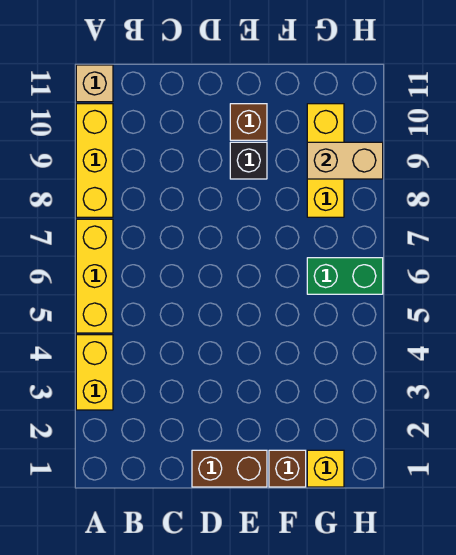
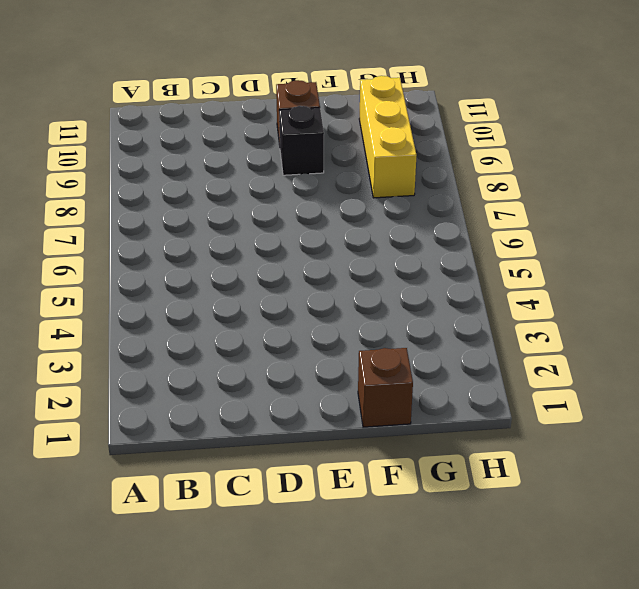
none -> yellow brick A3:A4 level 1
none -> yellow brick A5:A7 level 1
none -> yellow brick A8:A10 level 1

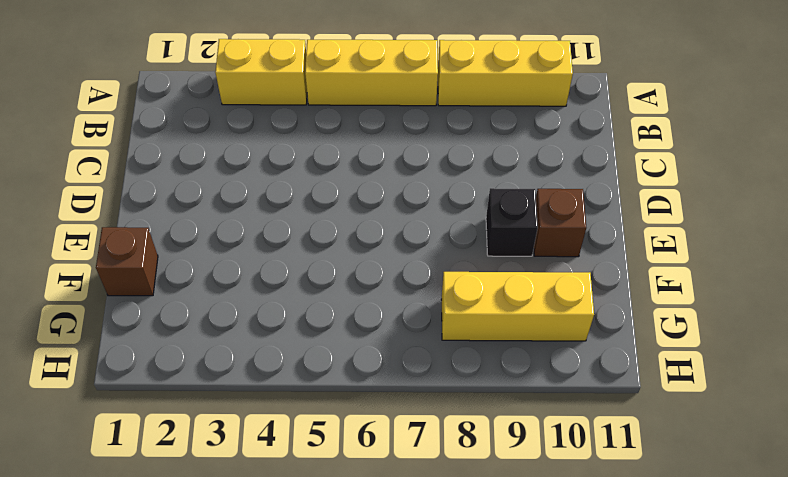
none -> tan brick A11 level 1
none -> brown brick D1:E1 level 1
none -> yellow brick G1 level 1

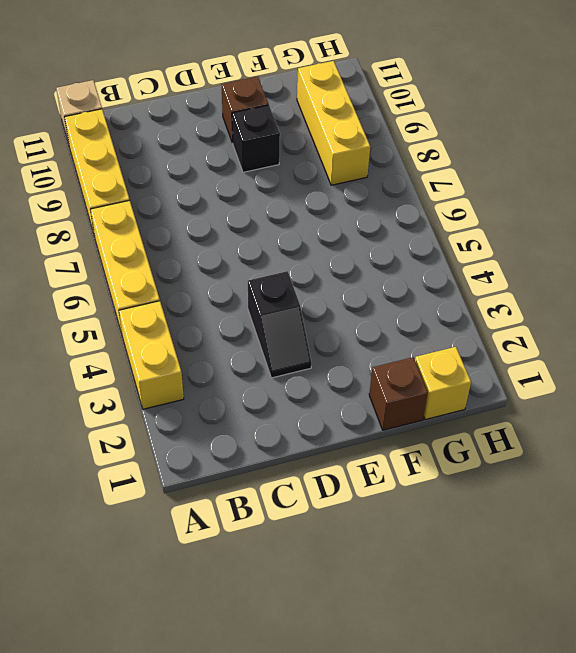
black slope D3:D4 level 1 top 4 -> none
none -> brown brick D1:E1 level 1
none -> green brick G6:H6 level 1
none -> tan brick G9:H9 level 2

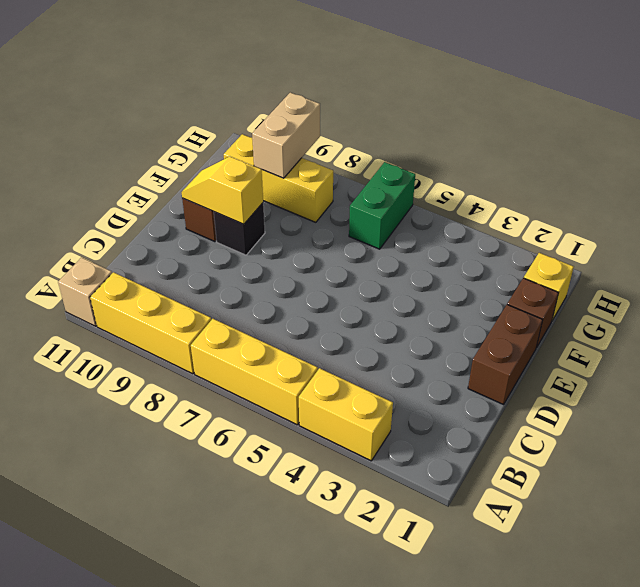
yellow slope E9:E10 level 2 top 9 -> none

